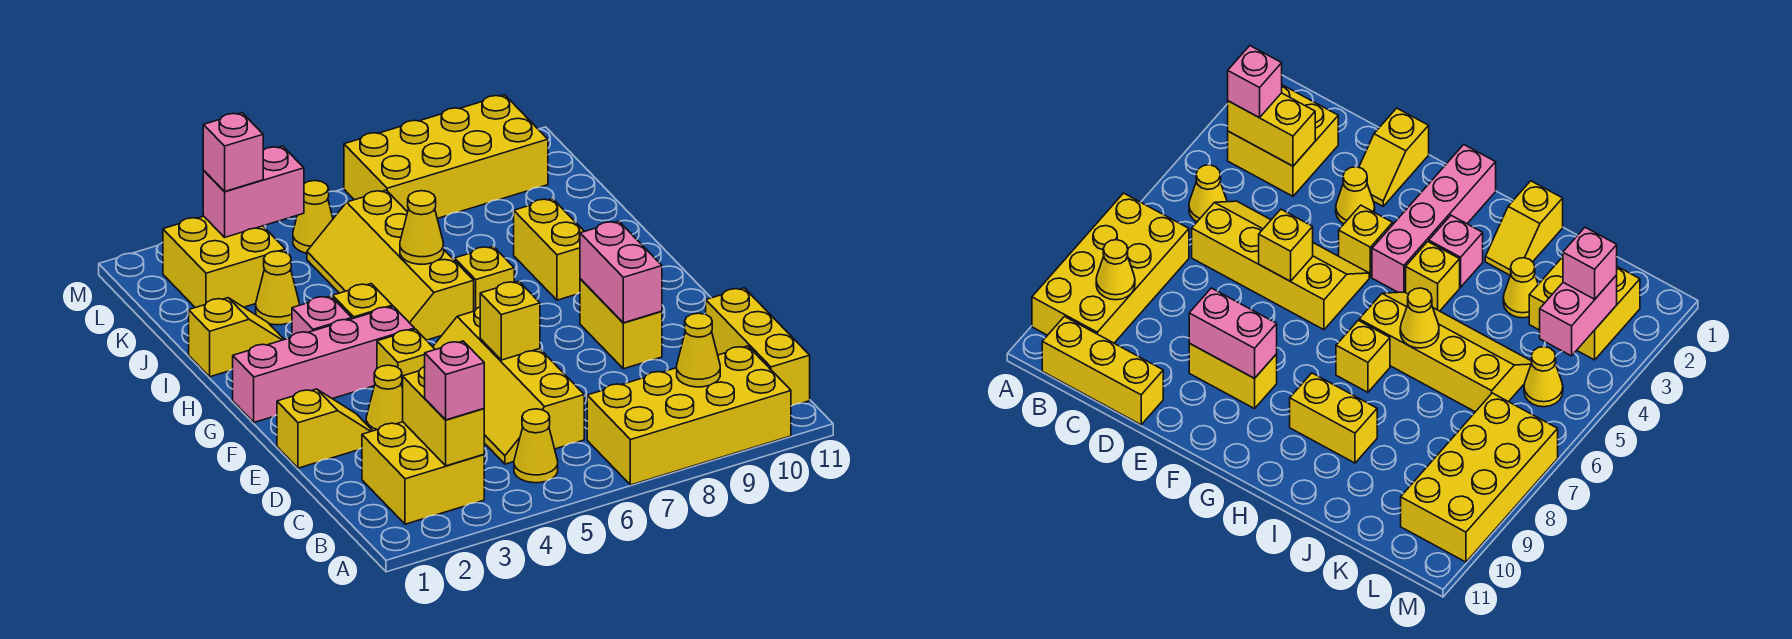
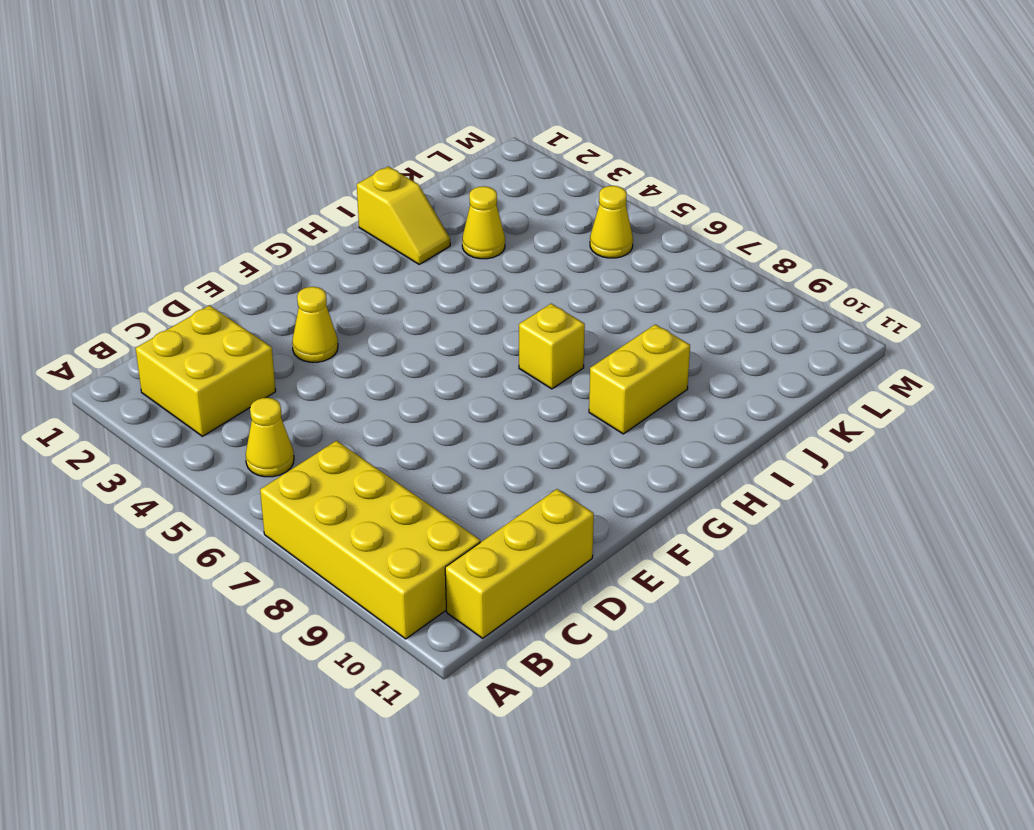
none -> yellow slope C5:F6 level 1 top 6
none -> yellow slope E1:E2 level 1 top 1
none -> yellow brick E9:F9 level 1

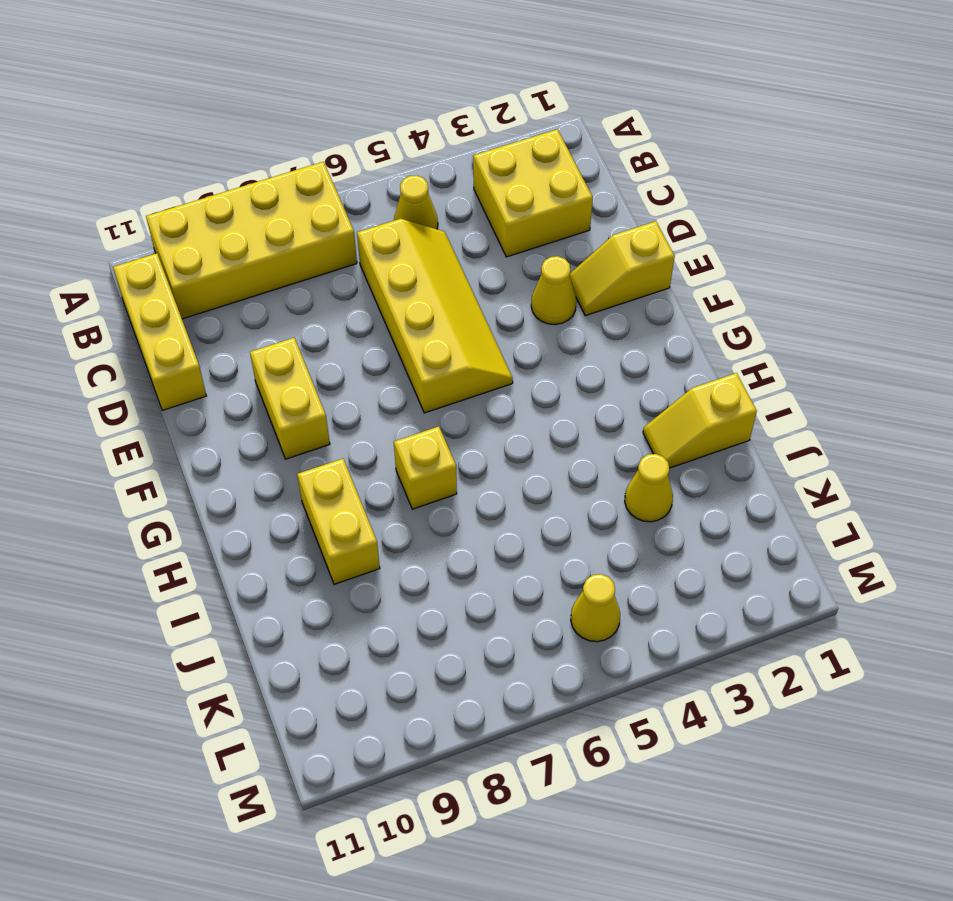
none -> yellow brick F4 level 1
none -> pink brick G1:G4 level 1
none -> pink brick H3 level 1

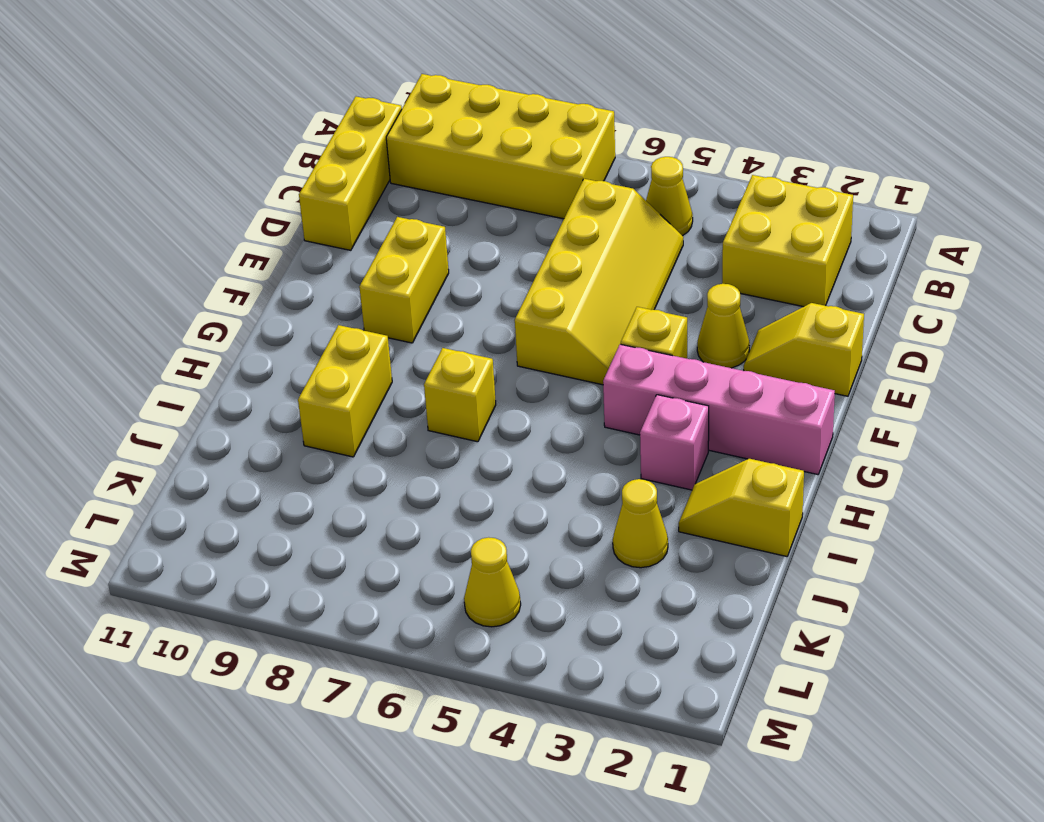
none -> yellow brick H4 level 1
none -> yellow slope H5:K6 level 1 top 6
none -> yellow brick K2:L3 level 1

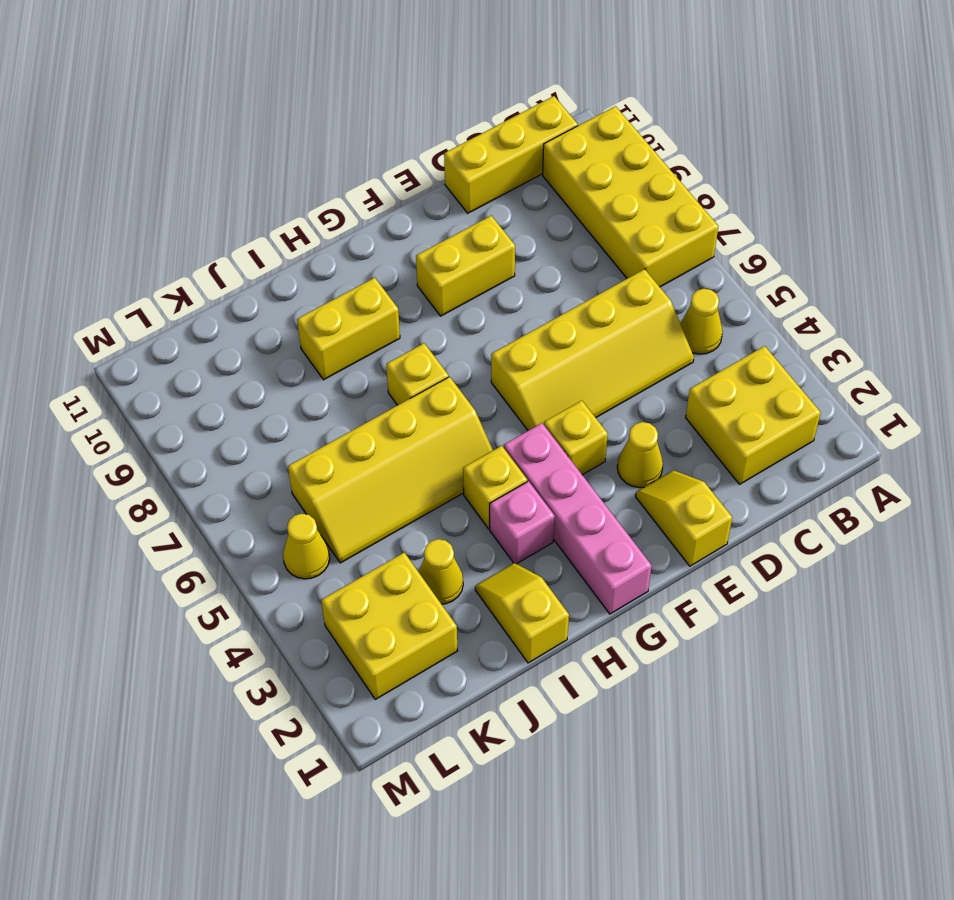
none -> yellow brick L7:M10 level 1
none -> yellow brick B3:C3 level 2
none -> yellow cone B9 level 2

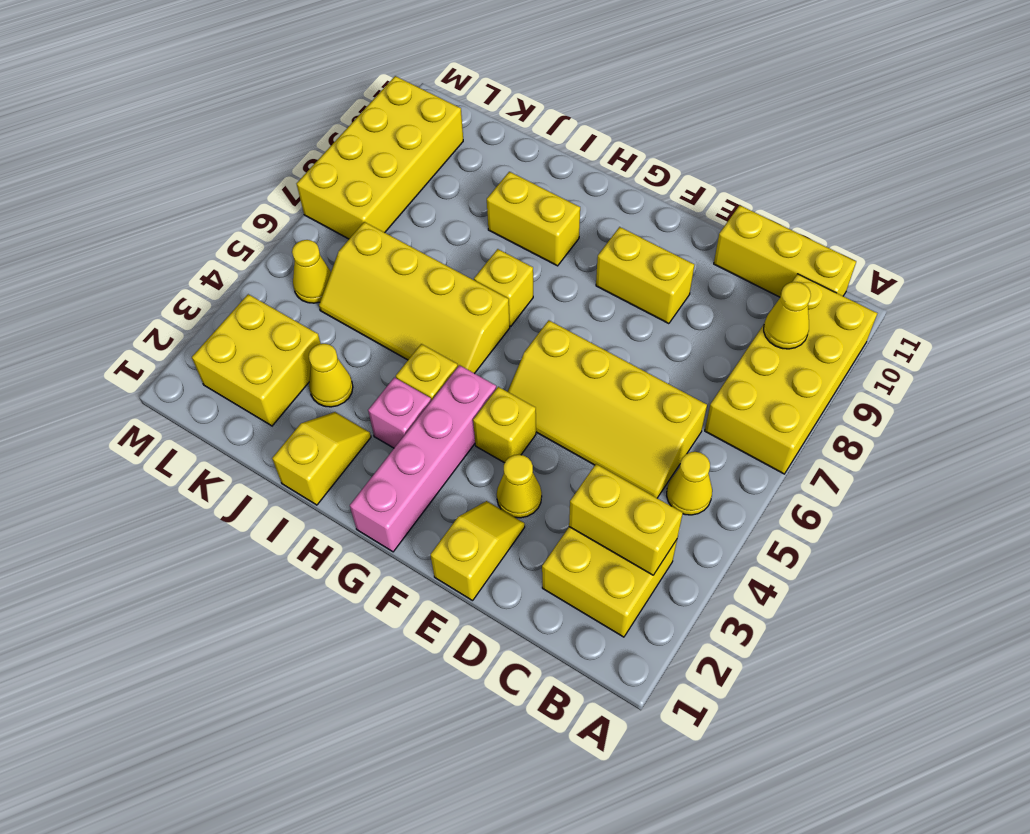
none -> yellow brick E6 level 2
none -> pink brick E9:F9 level 2
none -> yellow cone I6 level 2

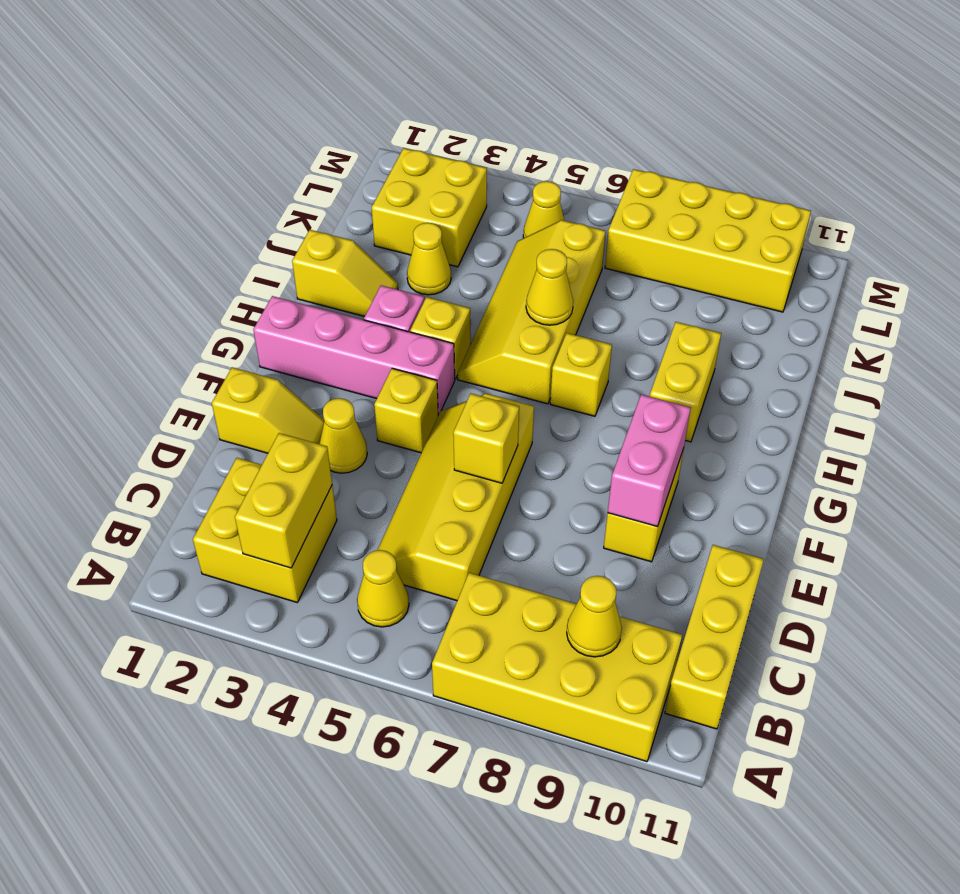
none -> pink brick L3:L4 level 2
none -> pink brick B3 level 3
none -> pink brick L3 level 3

